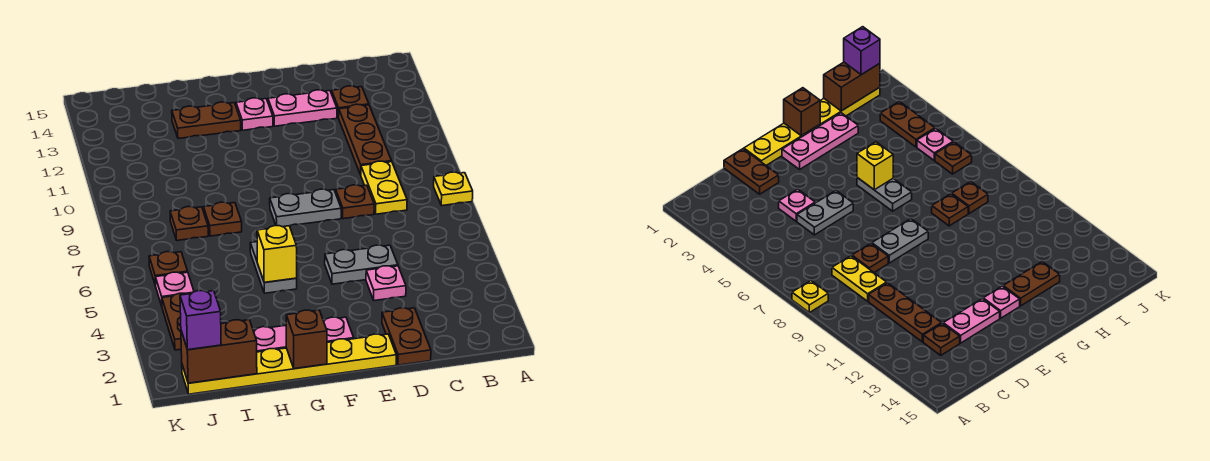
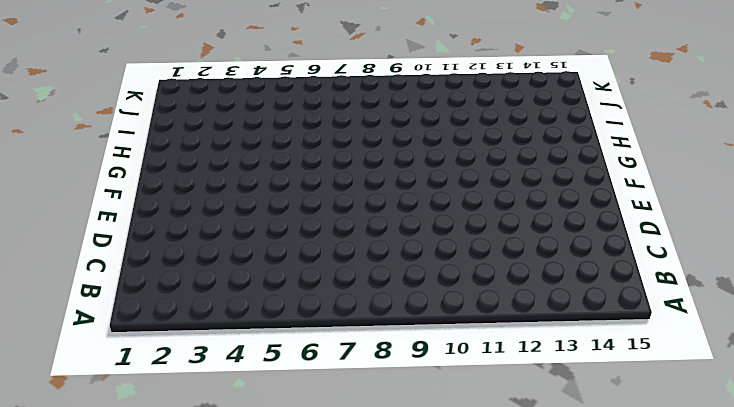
none -> yellow plate A8 level 1
none -> yellow plate C8:C9 level 1
none -> brown plate C10:C12 level 1

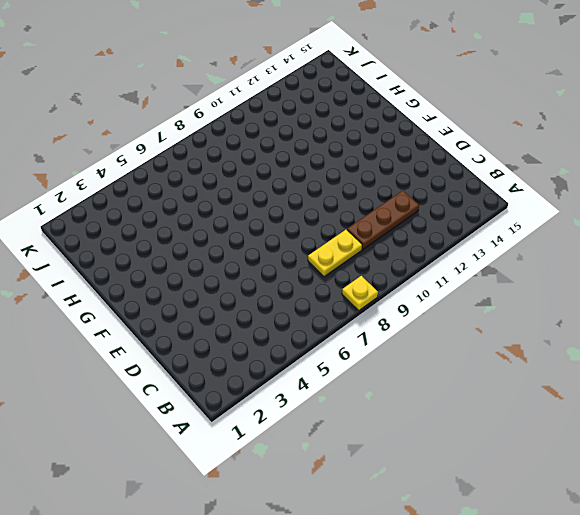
none -> brown plate C13 level 1
none -> brown plate D1:D2 level 1
none -> pink plate D4 level 1

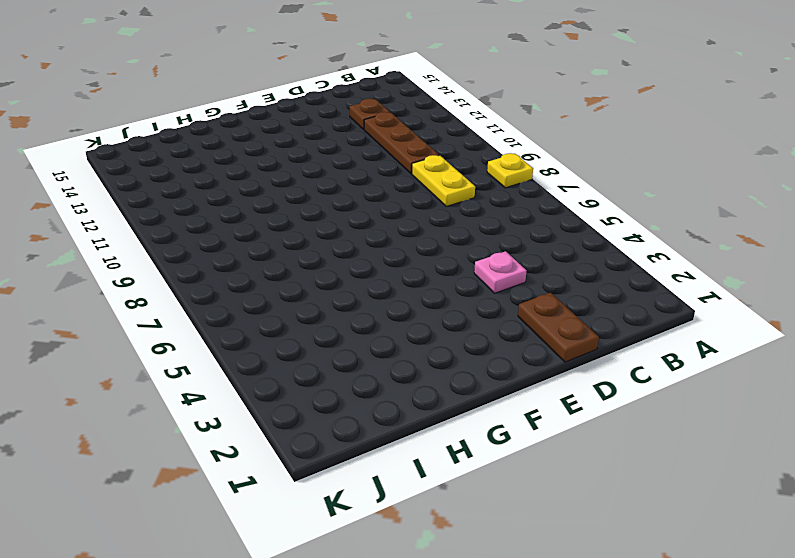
none -> grey plate D5:E5 level 1
none -> brown plate D8 level 1
none -> pink plate D13:E13 level 1

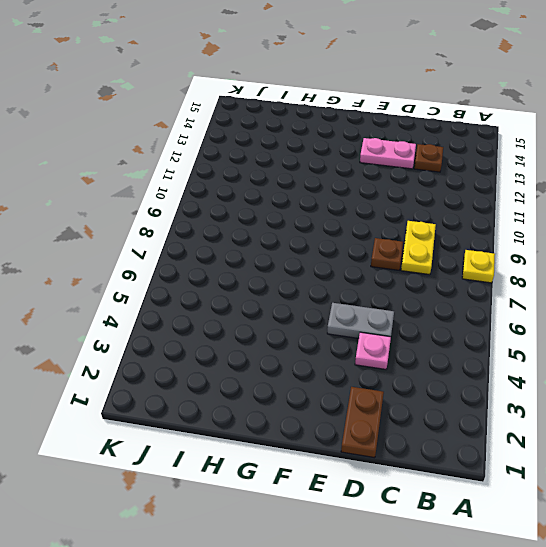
none -> brown plate C10:C12 level 1
none -> yellow plate E1:J1 level 1
none -> grey plate E8:F8 level 1

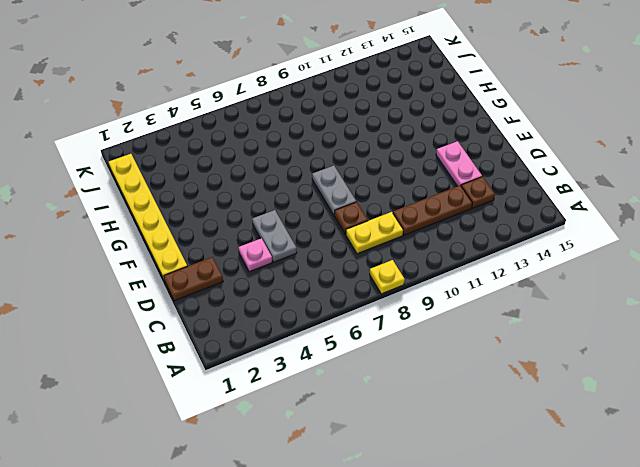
none -> pink plate F2:H2 level 1
none -> pink plate F13 level 1
none -> grey plate G5:G6 level 1

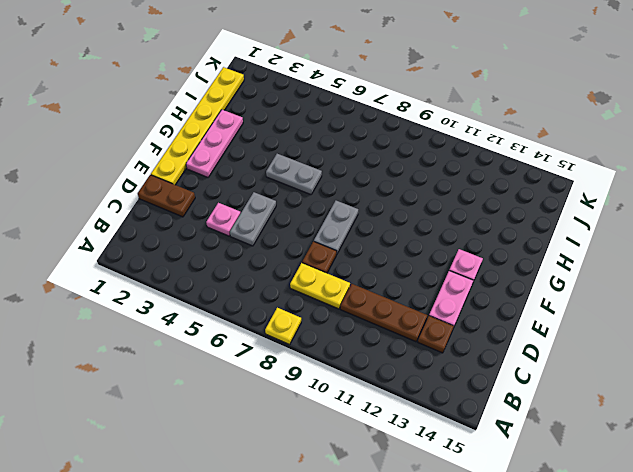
none -> brown plate G13:H13 level 1
none -> brown plate H8 level 1
none -> brown plate I8 level 1

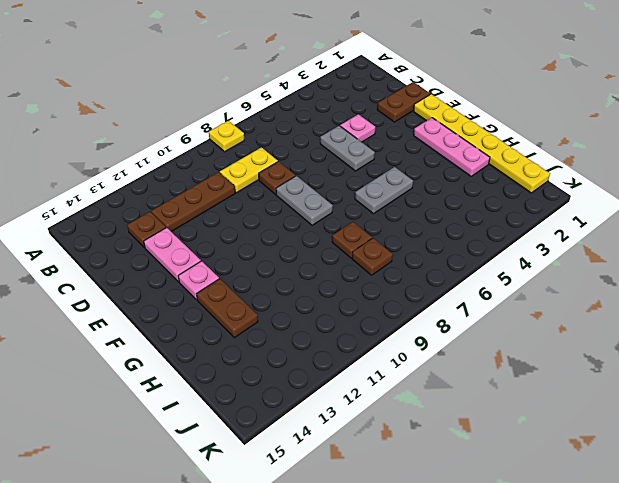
none -> brown plate J3:J4 level 1
none -> pink plate J5 level 1
none -> brown plate J6 level 1

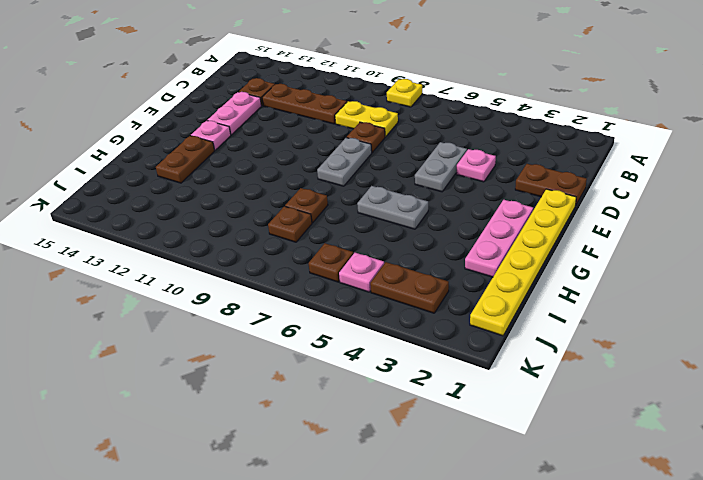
none -> brown brick G1 level 2
none -> yellow brick G5 level 2
none -> brown brick I1:J1 level 2

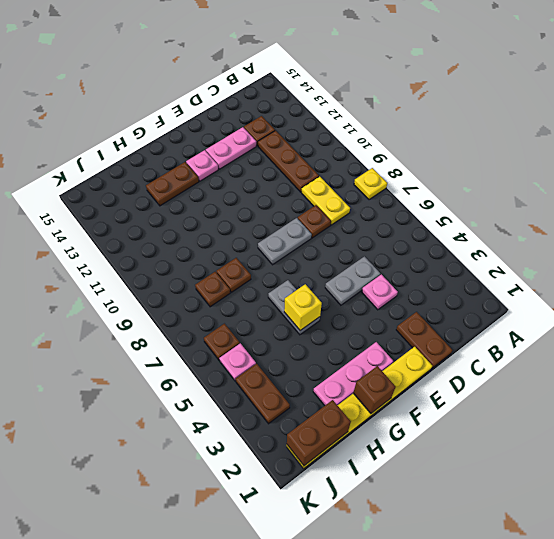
none -> purple brick J1 level 3

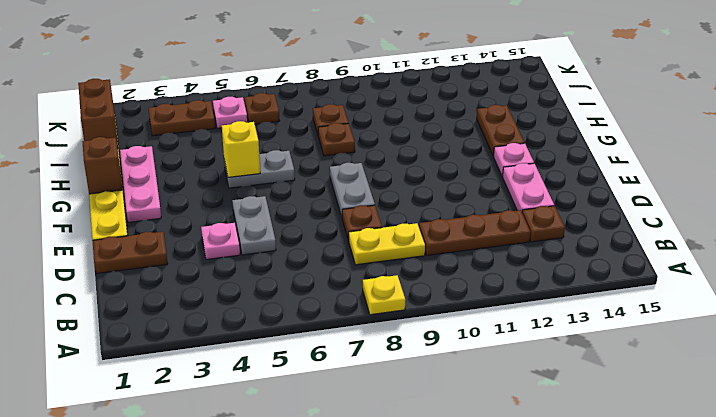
none -> purple brick J1 level 3

